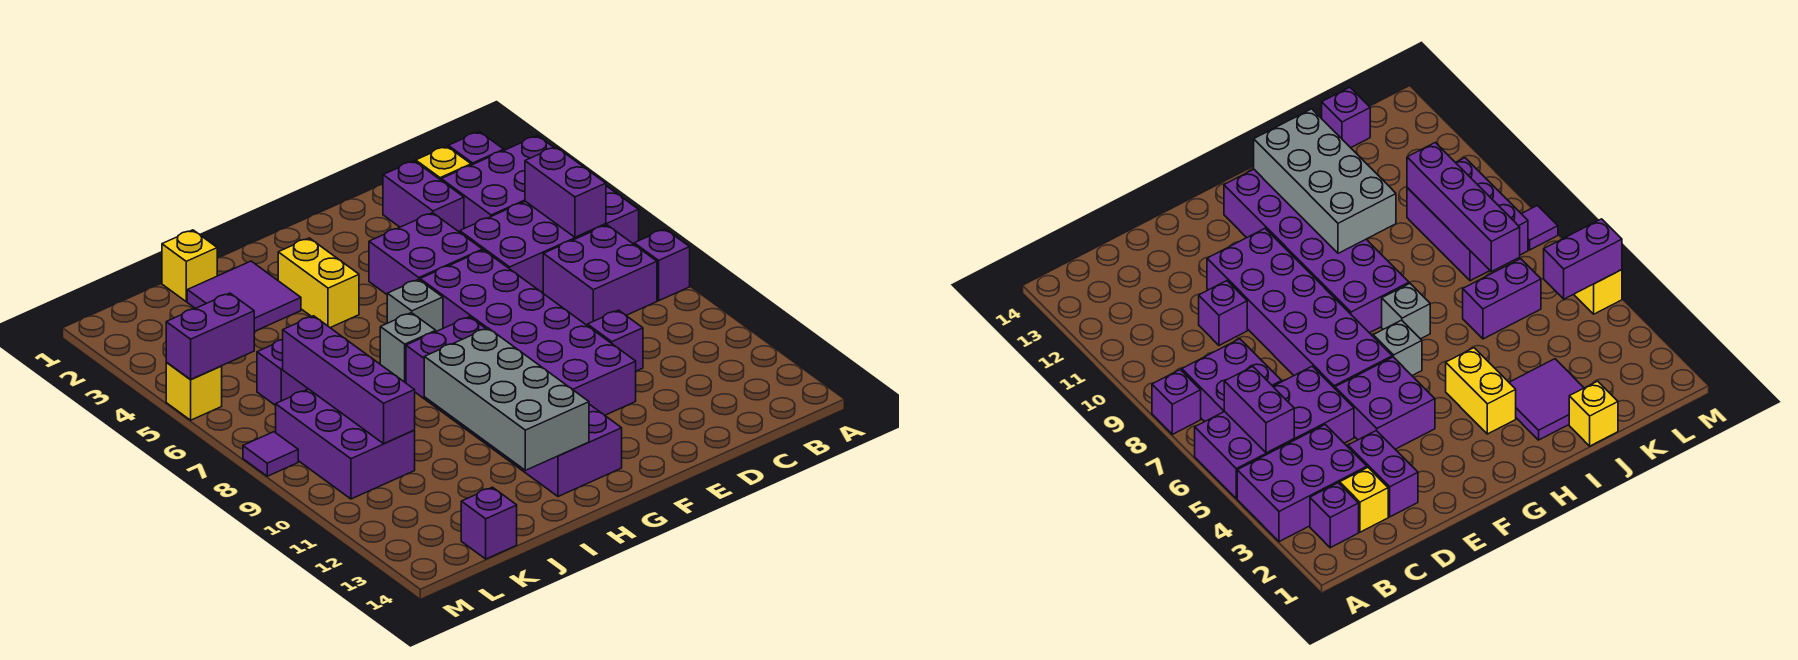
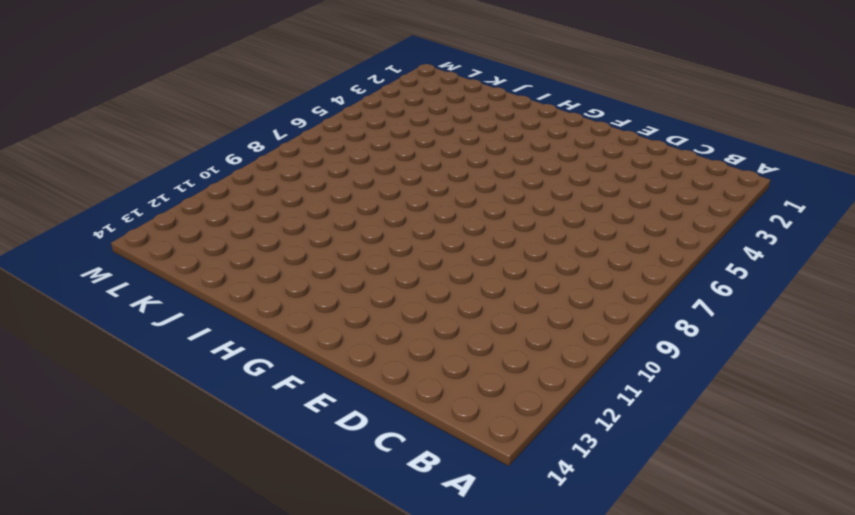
none -> purple brick A3:C4 level 1
none -> purple brick A5:D6 level 1
none -> purple brick A8 level 1

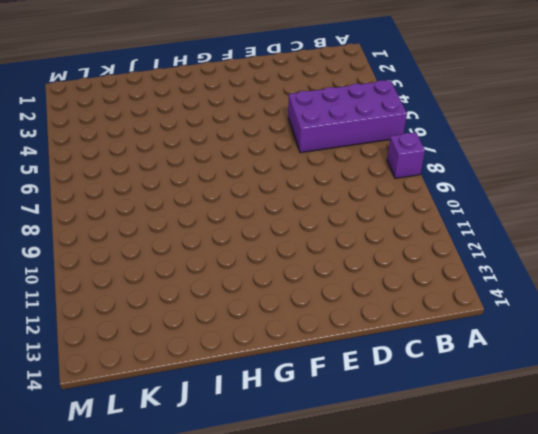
none -> purple brick A3:C4 level 1
none -> purple brick B2 level 1
none -> purple brick B7:C8 level 1

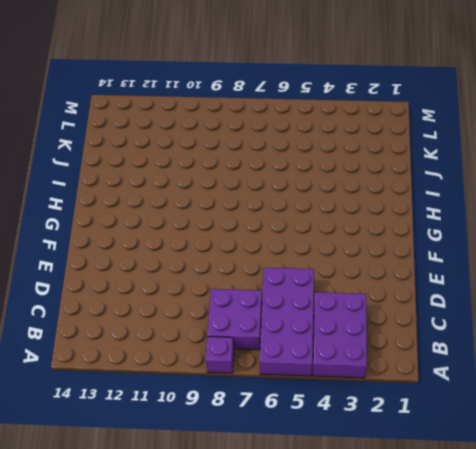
none -> purple brick B2 level 1
none -> yellow brick C2 level 1
none -> purple brick D2:D3 level 1

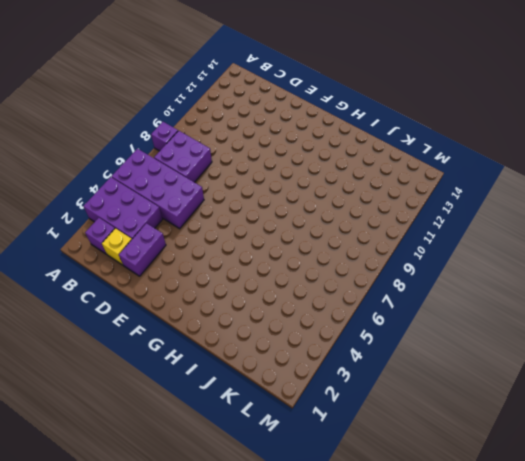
none -> purple brick D10 level 1
none -> purple brick E4:F5 level 1
none -> purple brick E6:F11 level 1

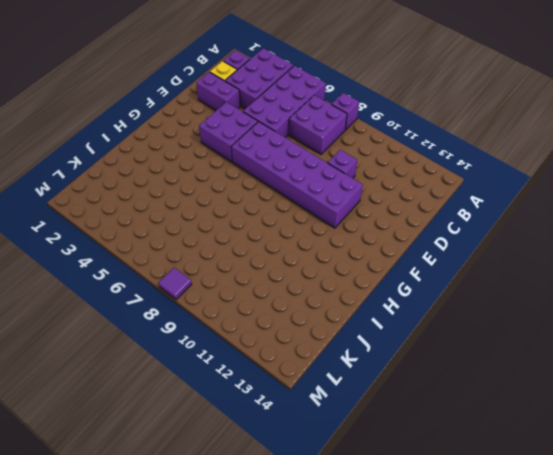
none -> grey brick G6 level 1
none -> purple brick G8:H13 level 1
none -> yellow brick H3:H4 level 1

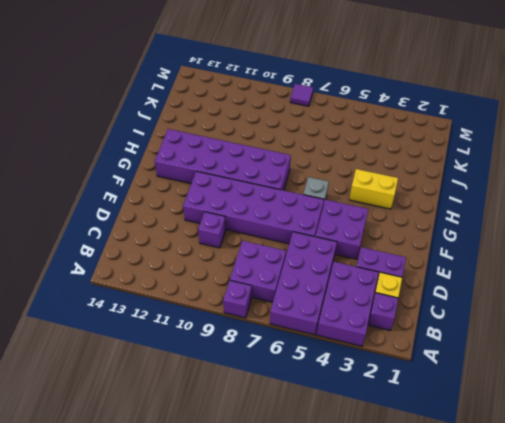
none -> grey brick H7 level 1
none -> purple tile I2:J3 level 1
none -> yellow brick J1 level 1

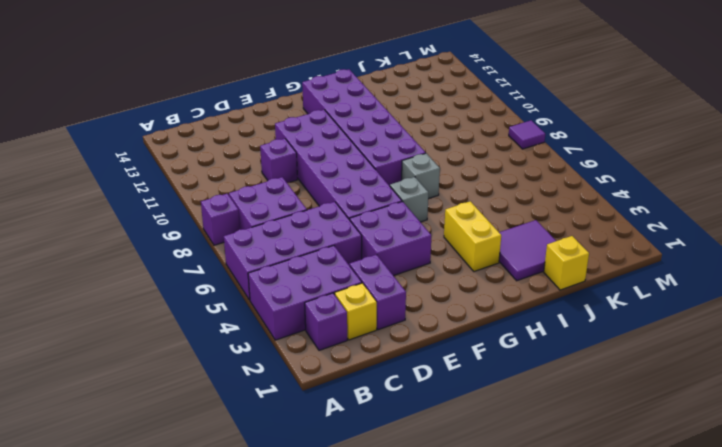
none -> purple brick J6:K6 level 1
none -> purple brick K8:L10 level 1
none -> purple brick K14 level 1

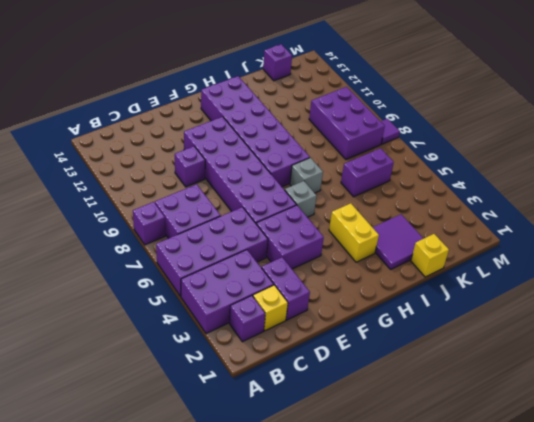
none -> yellow brick M5 level 1
none -> purple brick B5:B6 level 2
none -> grey brick H10:I13 level 2

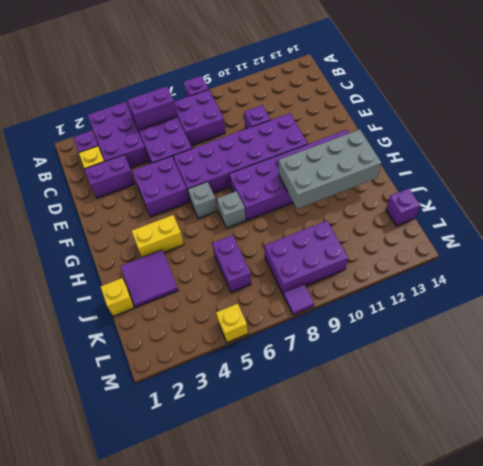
none -> purple brick K7:K10 level 2
none -> purple brick L5:M5 level 2

